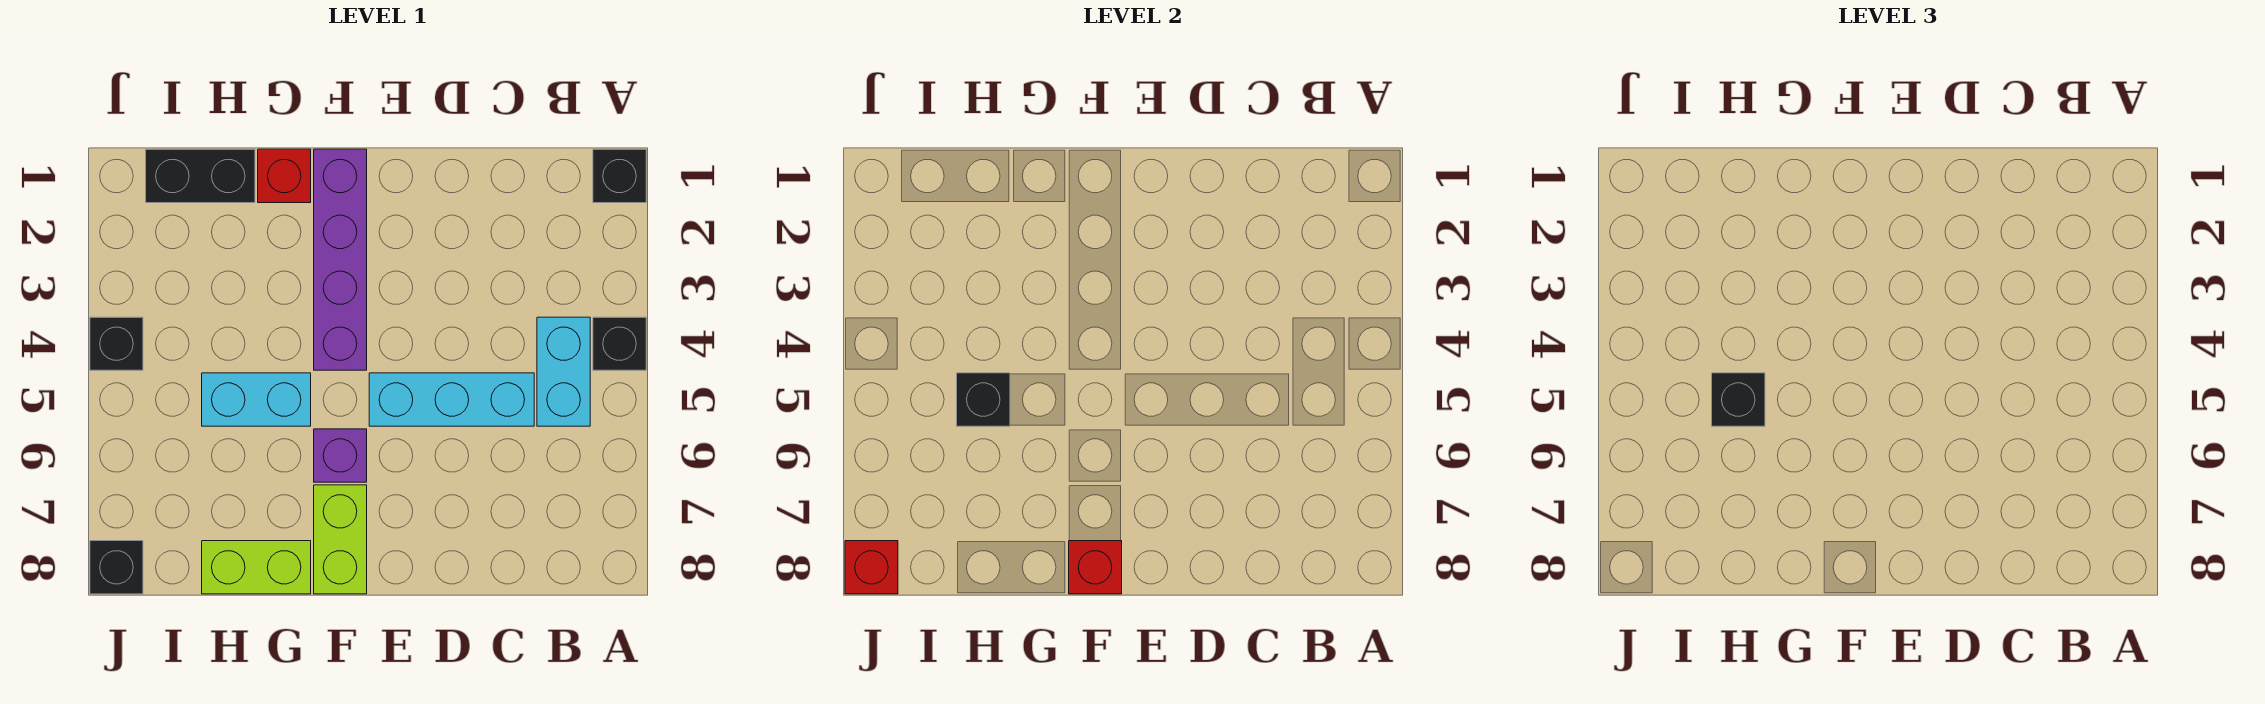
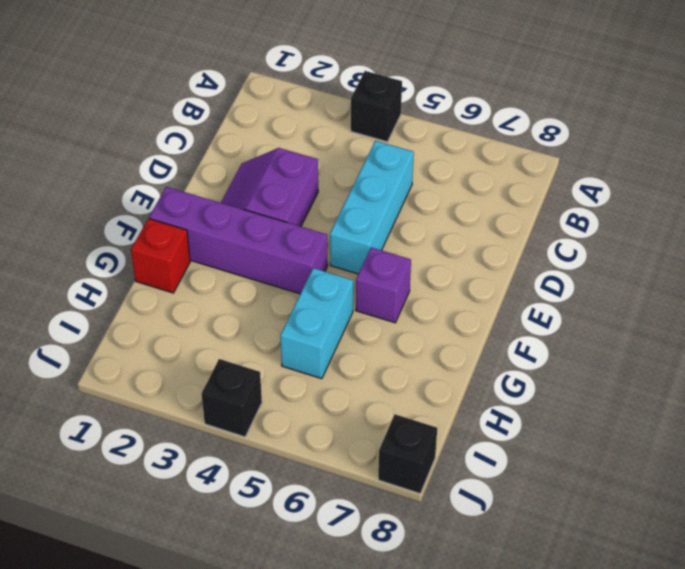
purple slope D2:E3 level 1 top 3 -> none
none -> black brick A1 level 1
none -> cyan brick B4:B5 level 1
none -> lime brick F7:F8 level 1

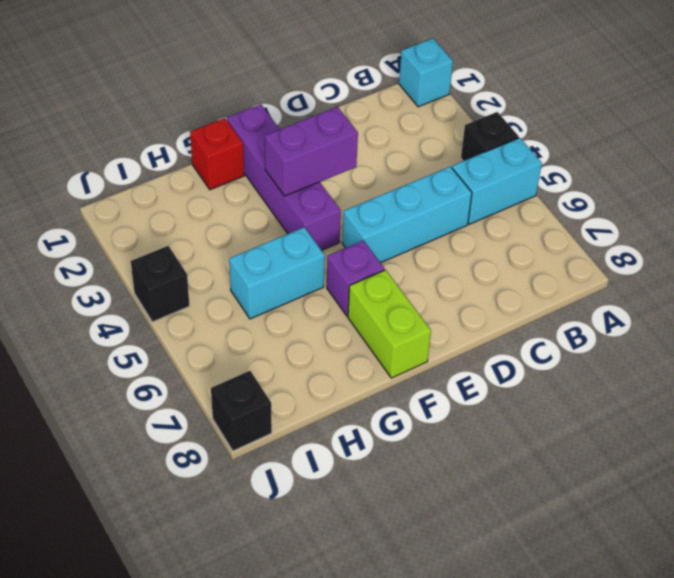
cyan brick A1 level 1 -> black brick A1 level 1
cyan brick A5:B5 level 1 -> cyan brick B4:B5 level 1
purple brick E3:F3 level 2 -> none
none -> lime brick G8:H8 level 1
none -> black brick H1:I1 level 1
none -> red brick F8 level 2

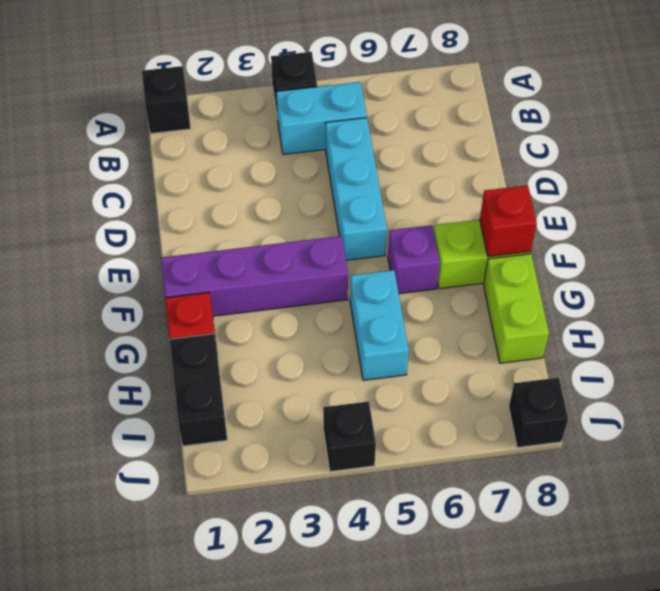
none -> black brick H5 level 2
none -> red brick J8 level 2
none -> black brick H5 level 3

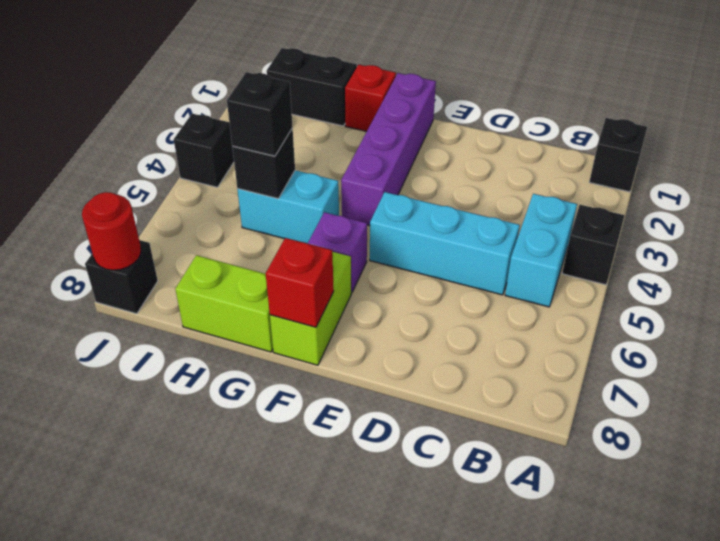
red round brick J8 level 2 -> red brick J8 level 2

